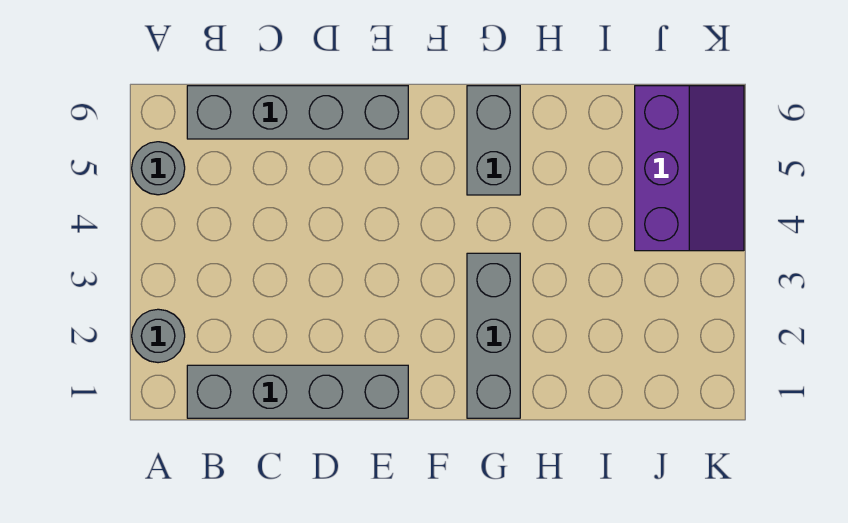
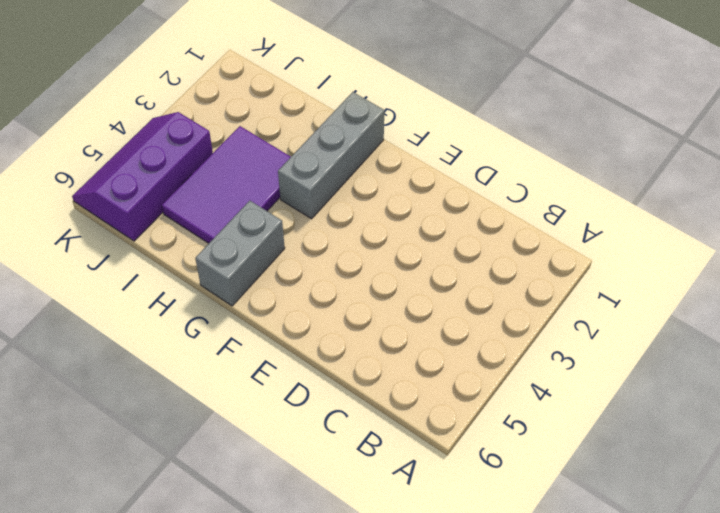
purple tile H3:I5 level 1 -> none
none -> grey round brick A2 level 1
none -> grey round brick A5 level 1

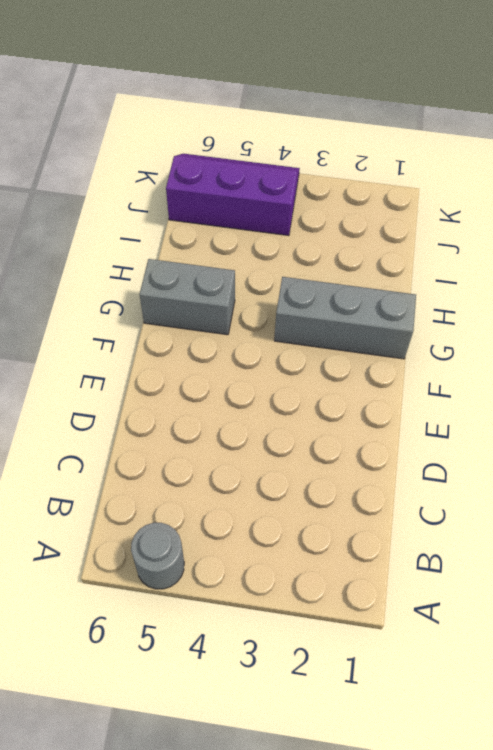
none -> grey round brick A2 level 1
none -> grey brick B1:E1 level 1

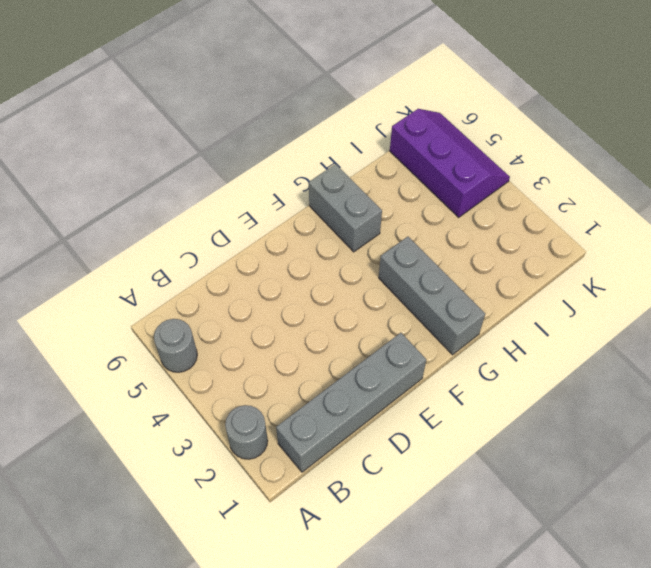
none -> grey brick B6:E6 level 1

